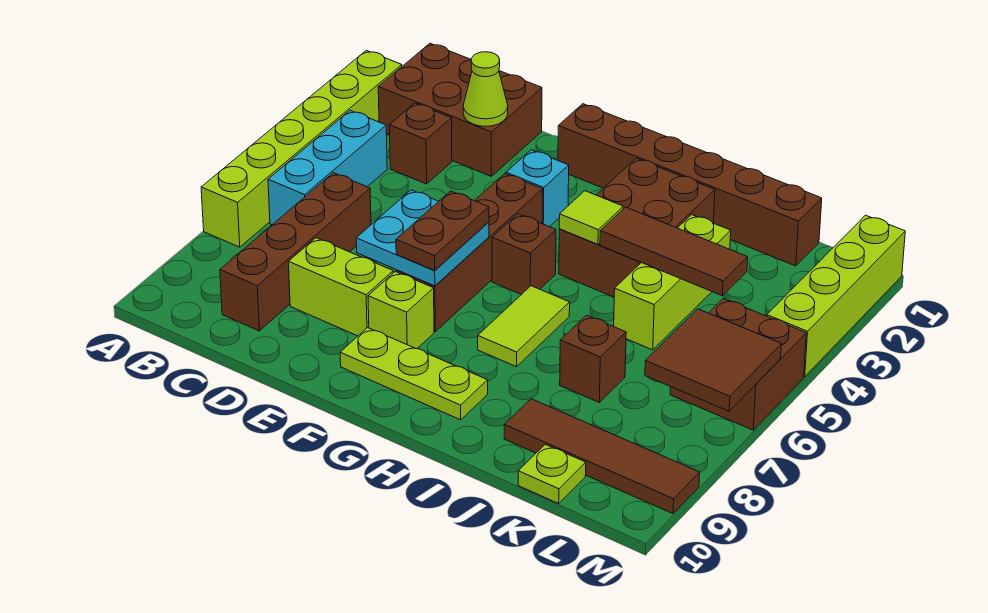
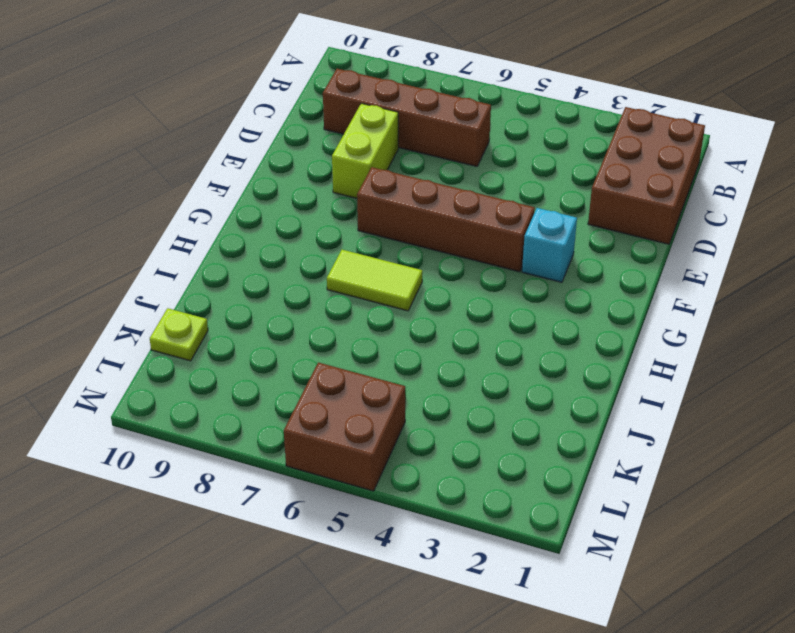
none -> lime brick A2:A7 level 1
none -> cyan brick B4:B6 level 1
none -> brown brick C3 level 1

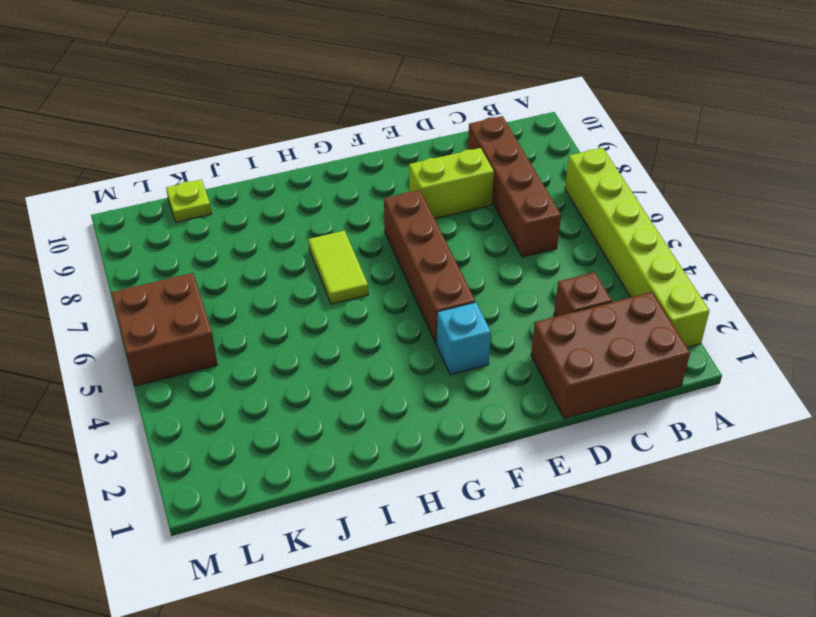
none -> cyan brick B4:B6 level 1
none -> brown brick F1:K1 level 1
none -> lime brick F8 level 1

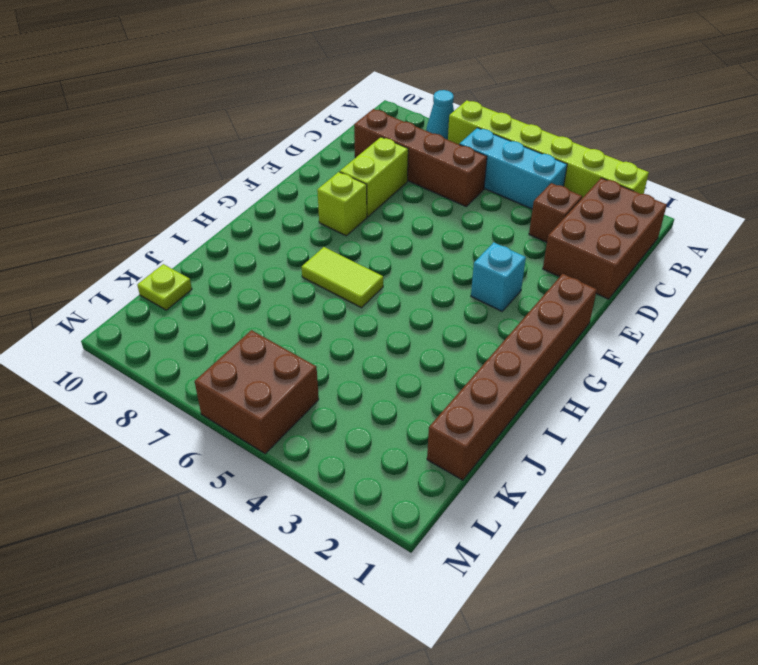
cyan cone A8 level 1 -> none
none -> brown brick F4:F7 level 1
none -> lime plate F9:H9 level 1
none -> brown brick G5 level 1

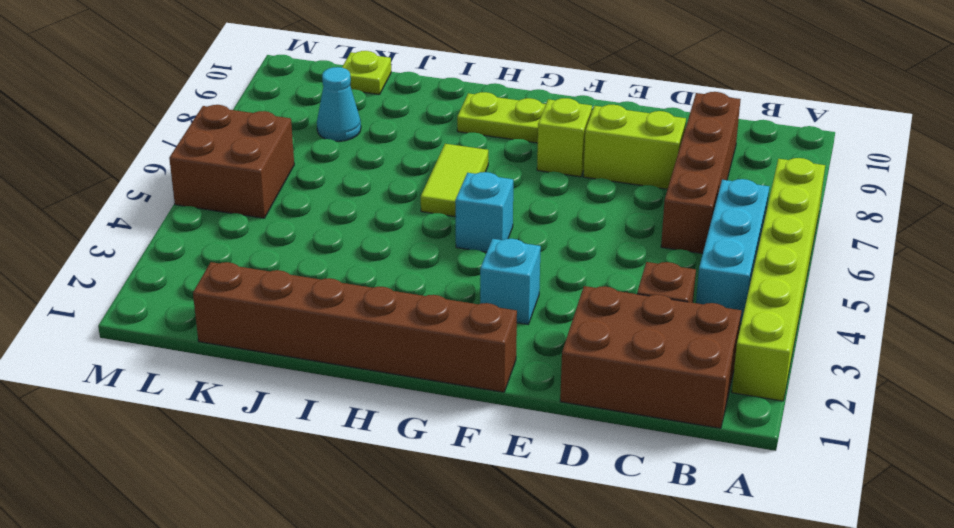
cyan brick G5 level 1 -> brown brick G5 level 1
cyan cone K8 level 1 -> none
none -> brown brick F4:F7 level 1
none -> brown brick H2:I4 level 1
none -> lime brick J3:J5 level 1

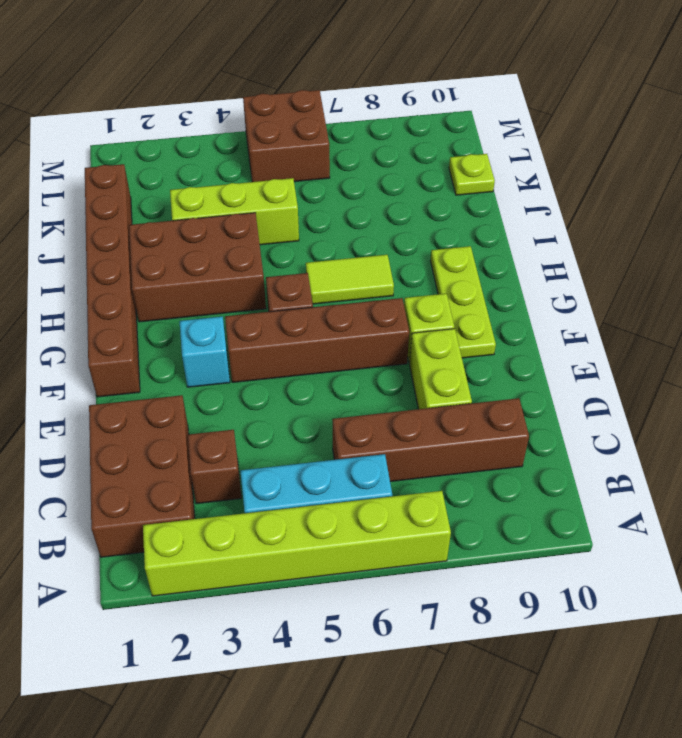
none -> brown brick J7 level 1
none -> brown tile J9:M9 level 1
none -> lime brick M1:M4 level 1

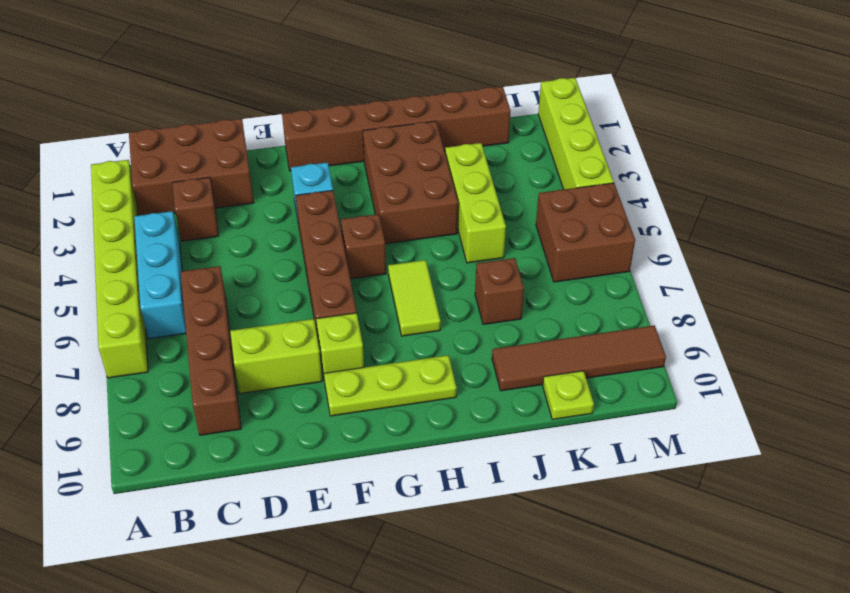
none -> lime cone D2 level 2
none -> cyan plate E6:F7 level 2
none -> lime tile H4 level 2

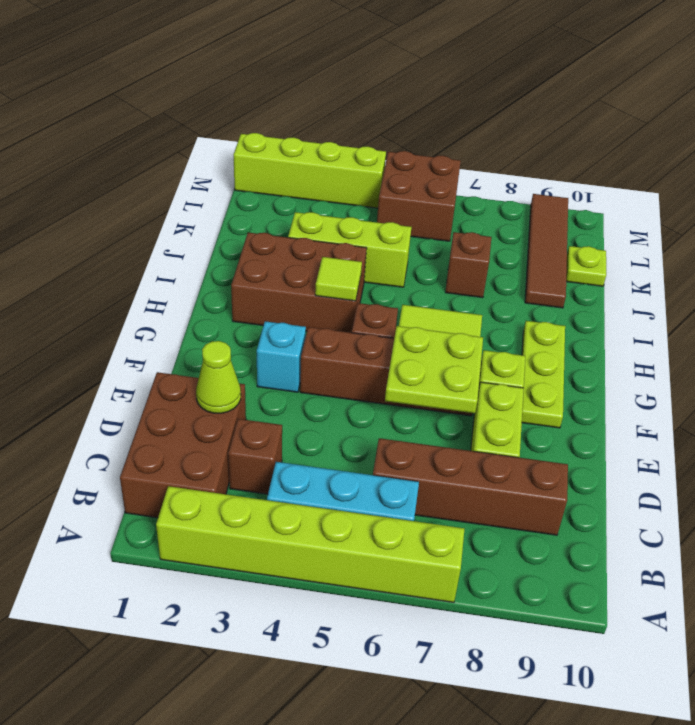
lime plate E6:F7 level 2 -> cyan plate E6:F7 level 2
none -> brown brick F1:K1 level 1
none -> brown tile I4:K4 level 2
none -> brown tile L6:M7 level 2

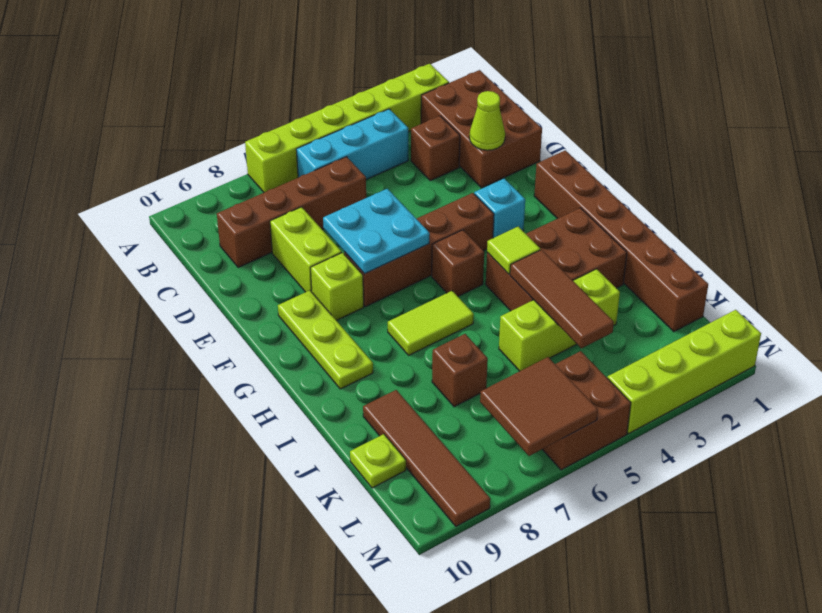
none -> brown plate F6:F7 level 3

